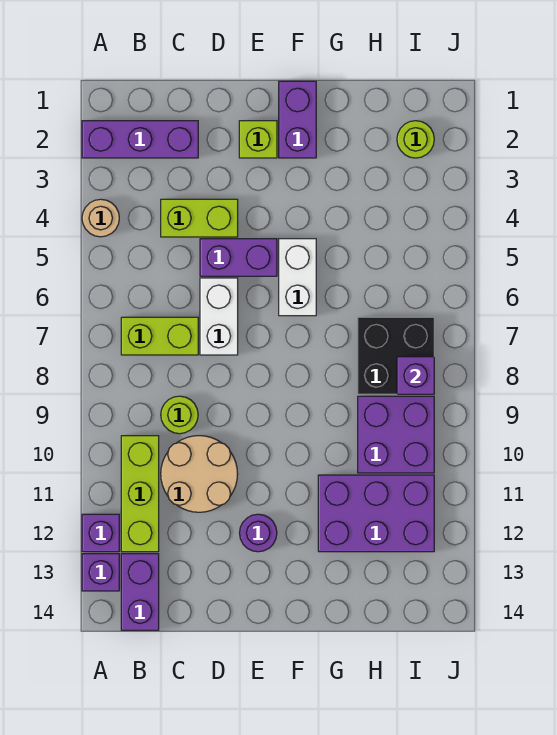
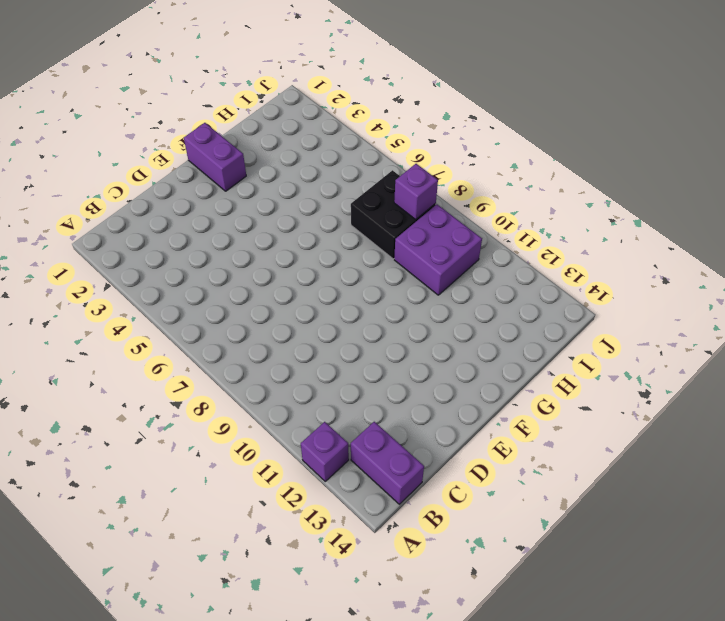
none -> purple brick A2:C2 level 1
none -> tan round brick A4 level 1
none -> purple brick A13 level 1

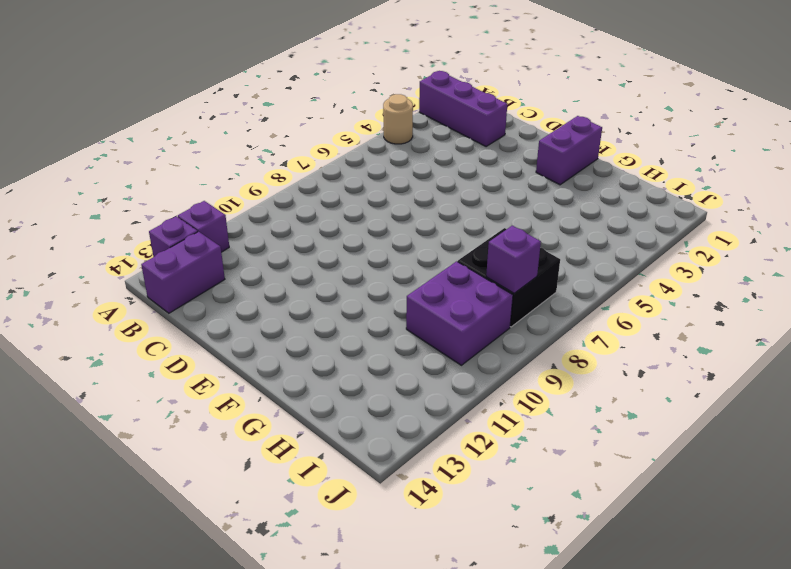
none -> lime brick B7:C7 level 1
none -> lime brick B10:B12 level 1
none -> lime brick C4:D4 level 1

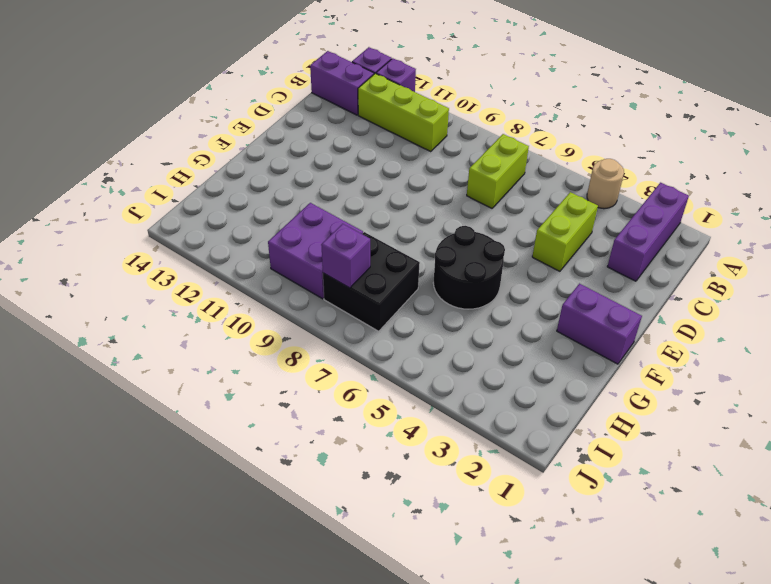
black round brick F5:G6 level 1 -> white brick F5:F6 level 1
none -> lime round brick C9 level 1
none -> tan round brick C10:D11 level 1
none -> purple brick D5:E5 level 1

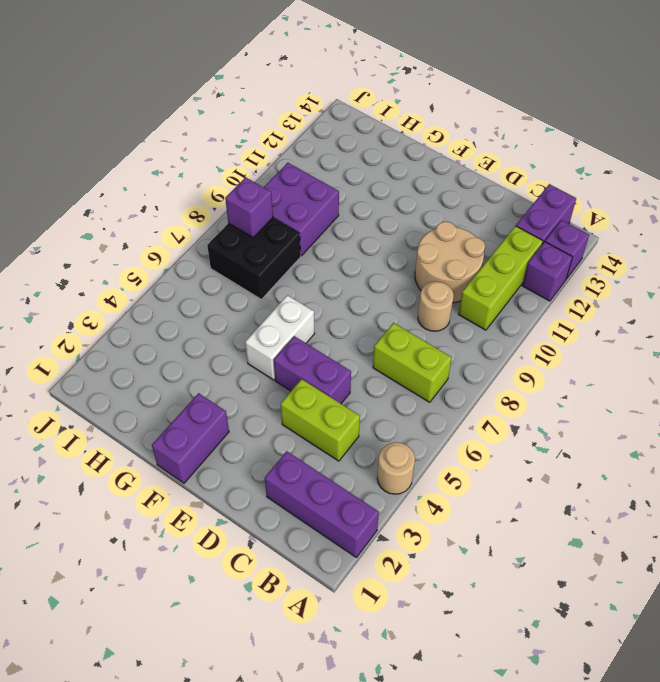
tan round brick C9 level 1 -> lime round brick C9 level 1
none -> white brick D6:D7 level 1
none -> lime brick E2 level 1
none -> purple round brick E12 level 1

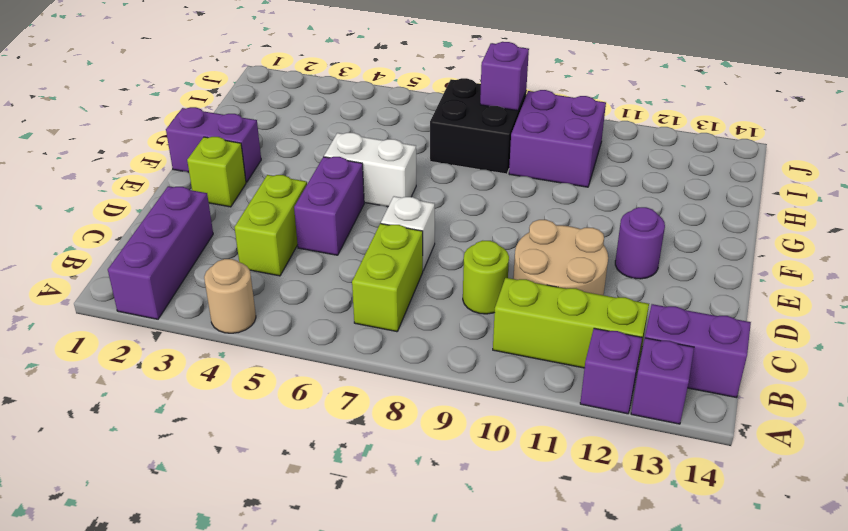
white brick D7 level 1 -> white brick D6:D7 level 1
none -> purple brick G11:I12 level 1
none -> lime round brick I2 level 1

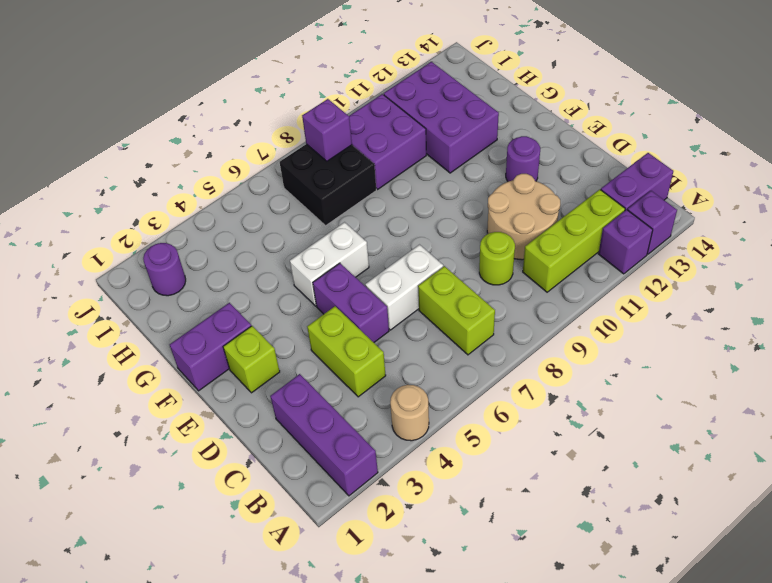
purple round brick I2 level 1 -> lime round brick I2 level 1

